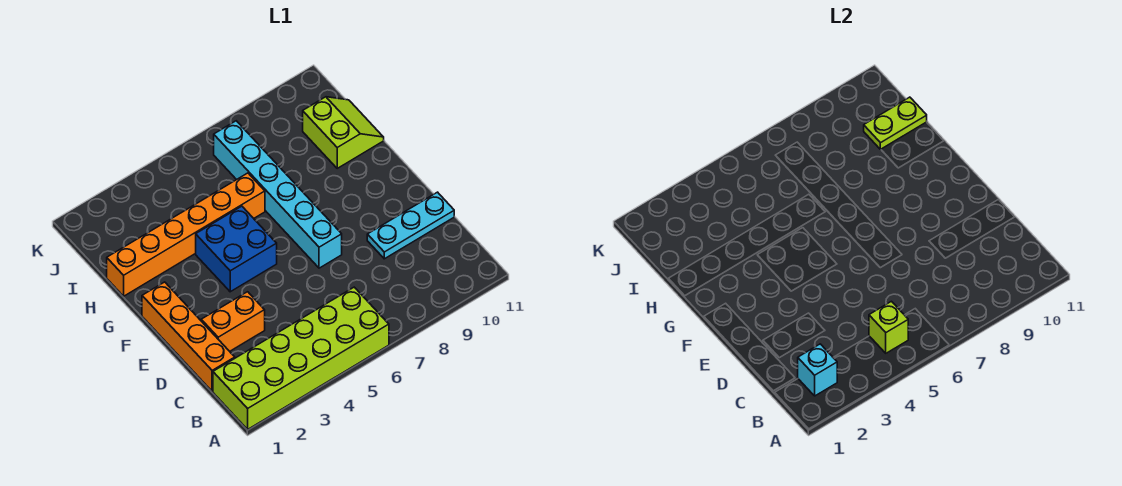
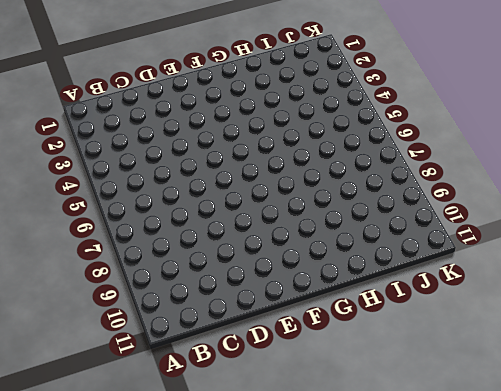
none -> lime brick A1:B6 level 1
none -> orange brick C1:F1 level 1

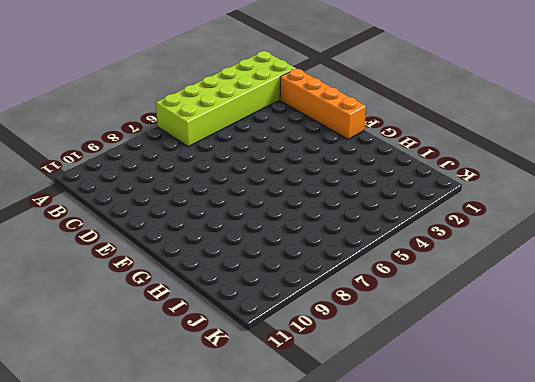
none -> orange brick D2:D3 level 1
none -> cyan plate D9:D11 level 1

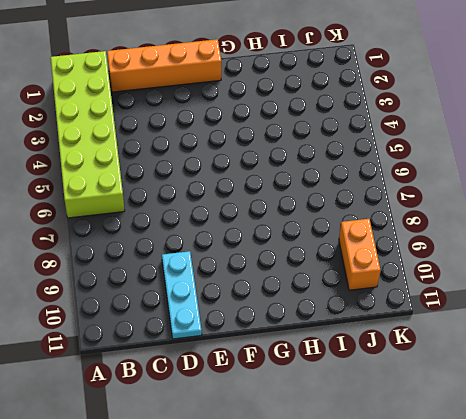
orange brick J9:J10 level 1 -> orange brick D2:D3 level 1
none -> cyan brick E7:J7 level 1
none -> blue brick F4:G5 level 1

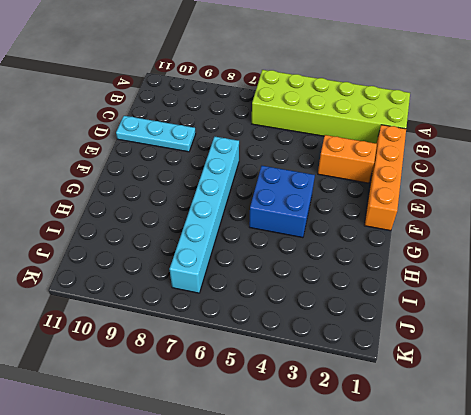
none -> orange brick H1:H6 level 1
none -> lime slope H10:I11 level 1 top 10

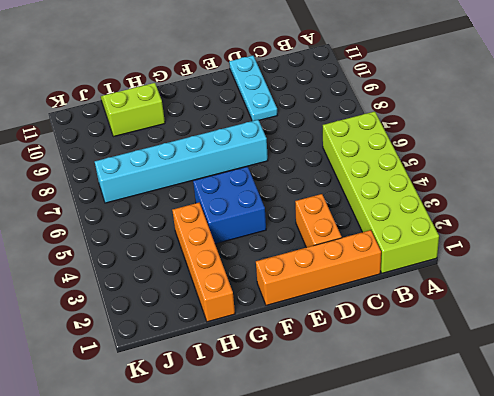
orange brick H1:H4 level 1 -> orange brick H1:H6 level 1
none -> cyan brick B2 level 2
none -> lime brick B5 level 2

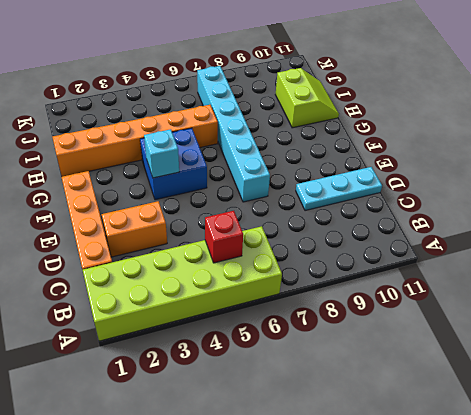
red brick B5 level 2 -> lime brick B5 level 2
cyan brick F4 level 2 -> cyan brick B2 level 2
none -> lime plate I10:I11 level 2

